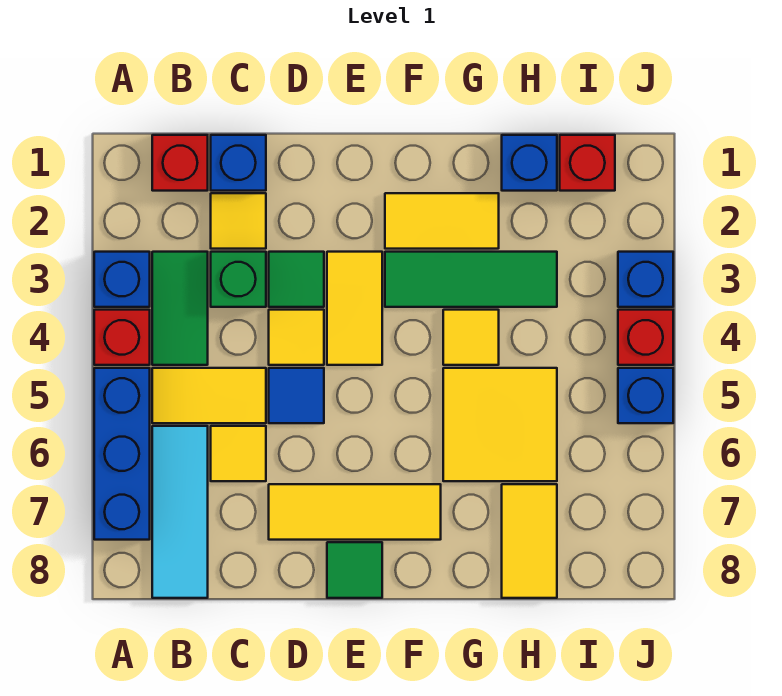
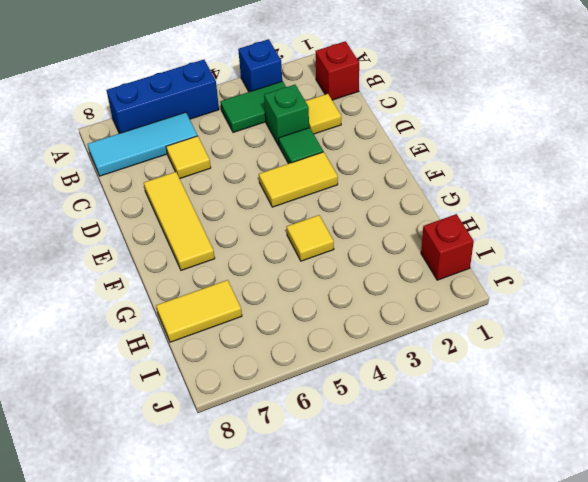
none -> red brick A4 level 1
none -> yellow tile B5:C5 level 1
none -> blue brick C1 level 1

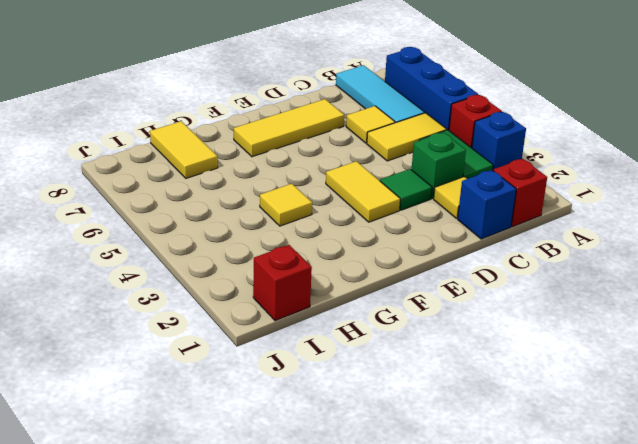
none -> yellow tile D4 level 1
none -> blue tile D5 level 1
none -> green tile E8 level 1

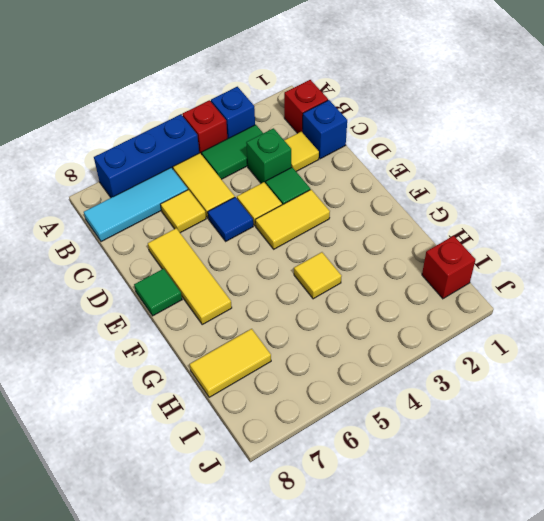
none -> yellow tile F2:G2 level 1
none -> green tile F3:H3 level 1
none -> yellow tile G5:H6 level 1

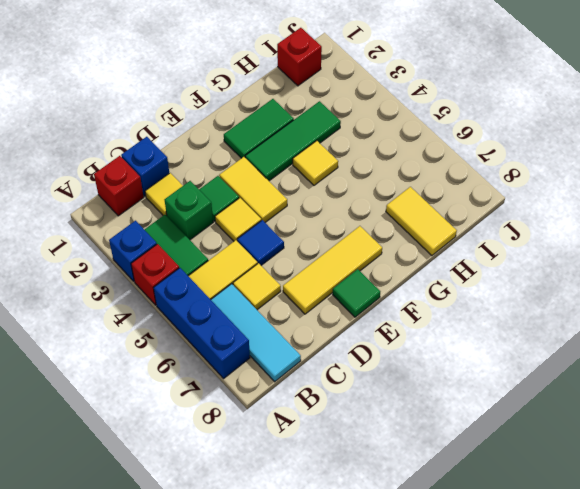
green tile F2:G2 level 1 -> yellow tile F2:G2 level 1
none -> yellow tile G5:H6 level 1
none -> blue brick H1 level 1
none -> blue brick J3 level 1

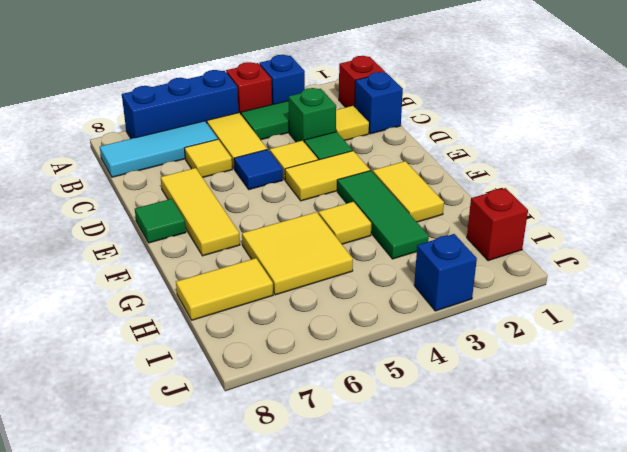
none -> blue brick H1 level 1
none -> red brick J4 level 1
none -> blue brick J5 level 1

